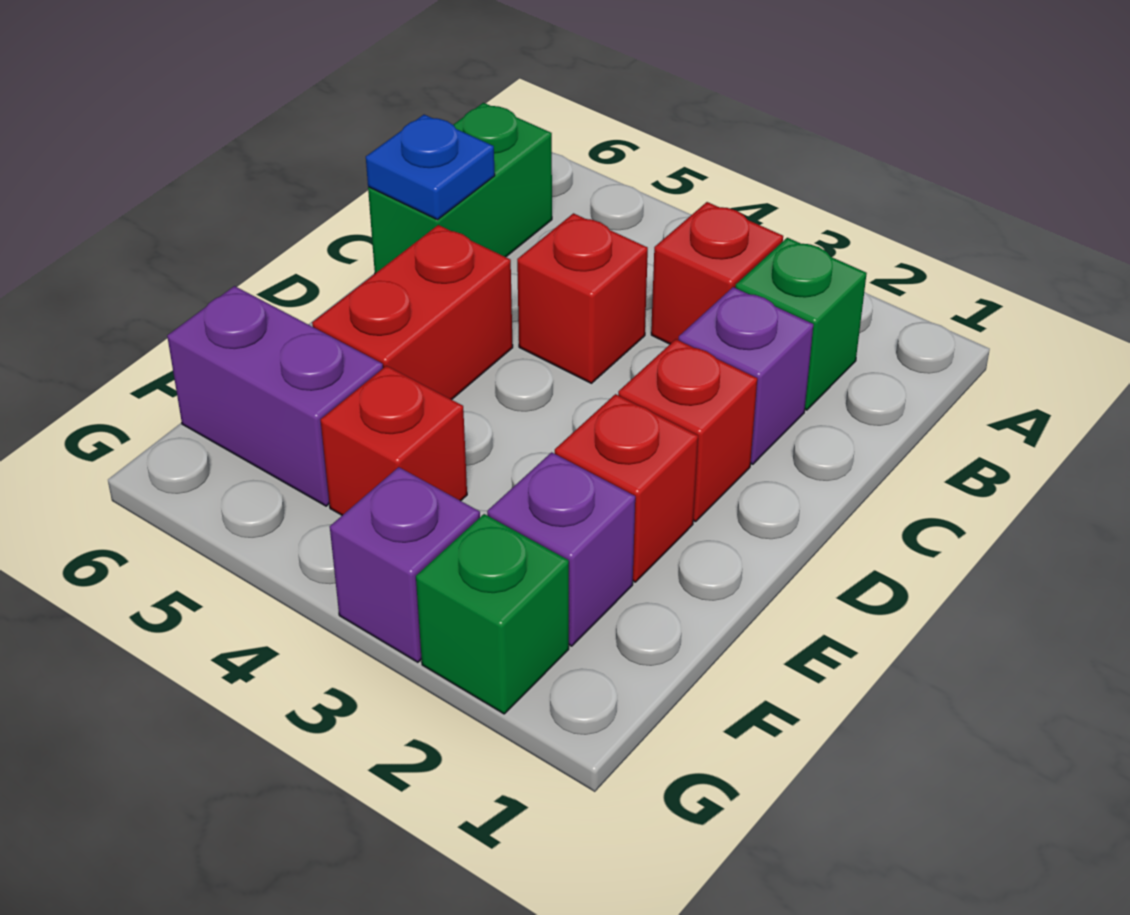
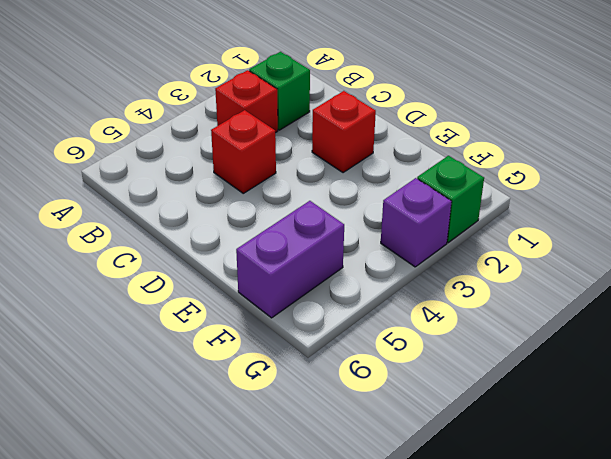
none -> green brick B6:C6 level 1
none -> purple brick C2 level 1
none -> red brick D5:E5 level 1

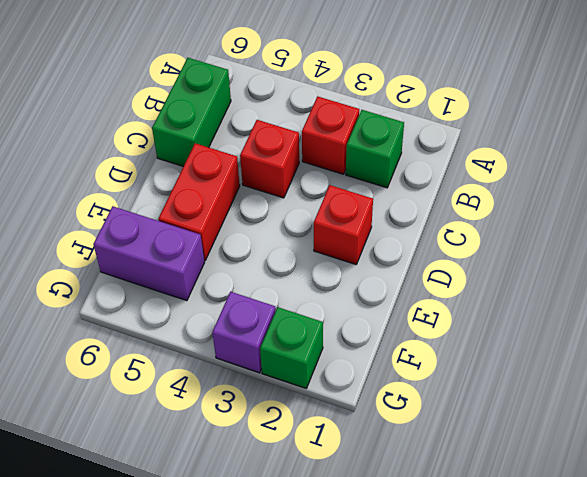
none -> purple brick C2 level 1
none -> red brick E2 level 1
none -> purple brick F2 level 1

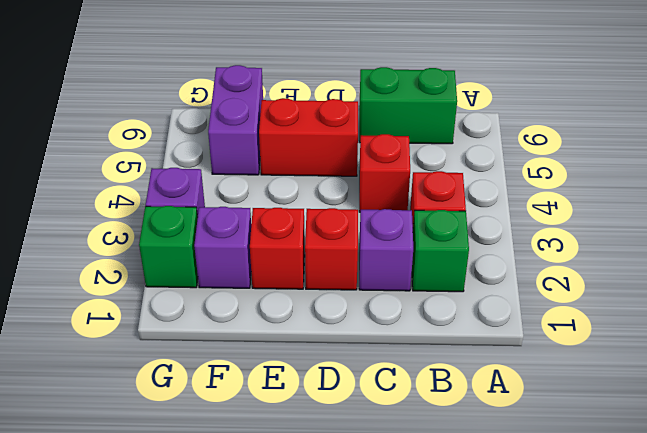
none -> red brick F4 level 1
none -> blue plate C6 level 2

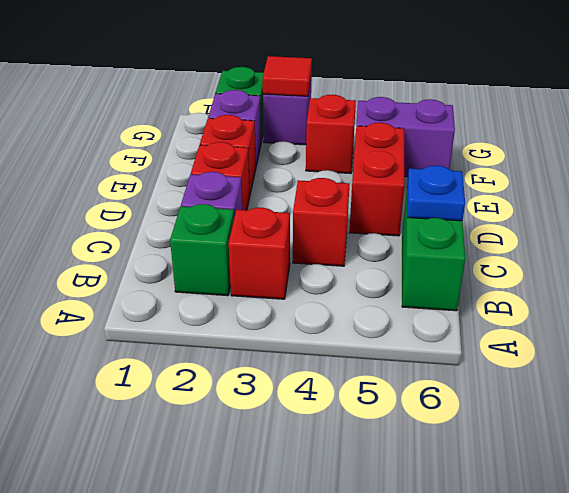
red tile G3 level 2 -> none

